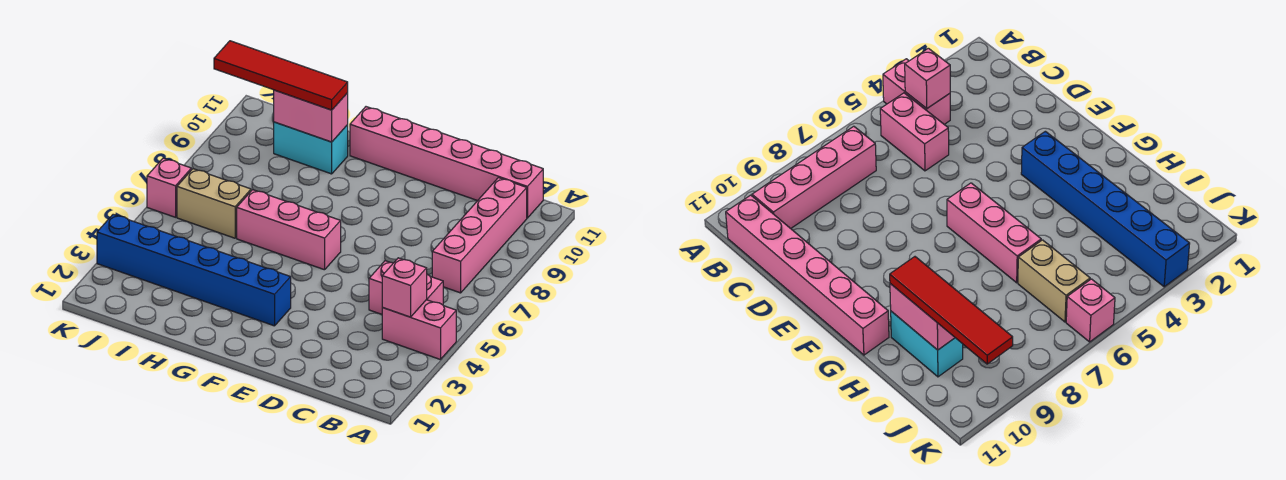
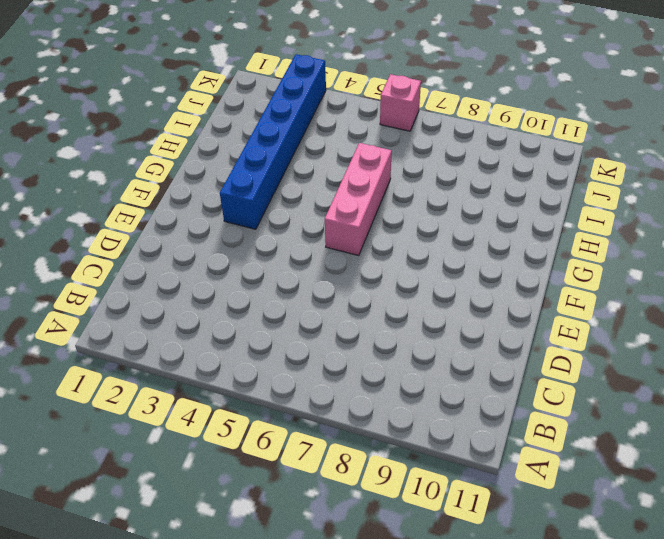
none -> pink brick A4:B4 level 1
none -> pink brick B5:C5 level 1
none -> pink brick B7:B10 level 1

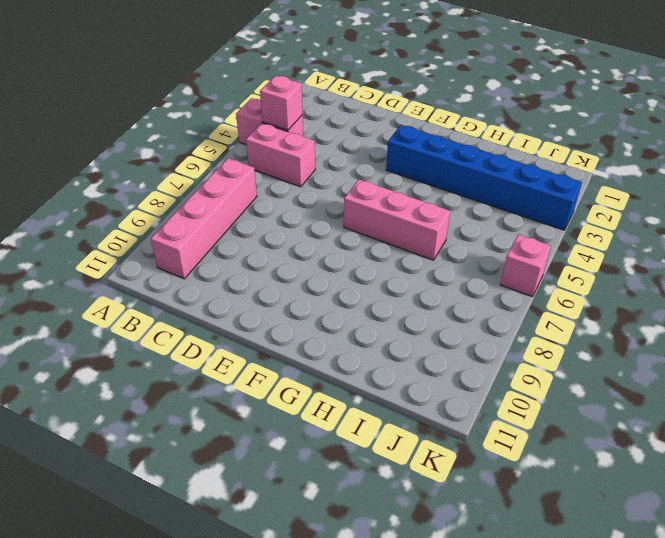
none -> pink brick B11:G11 level 1
none -> cyan brick H10:I10 level 1
none -> tan brick I6:J6 level 1

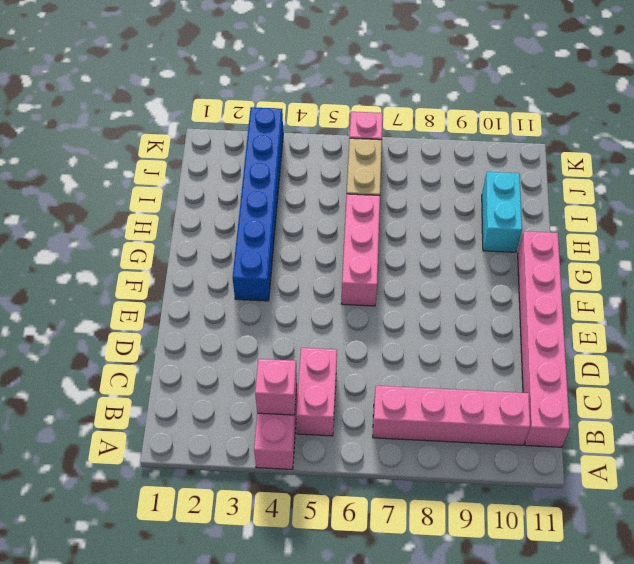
none -> pink brick H10:I10 level 2
none -> red tile H10:K10 level 3

